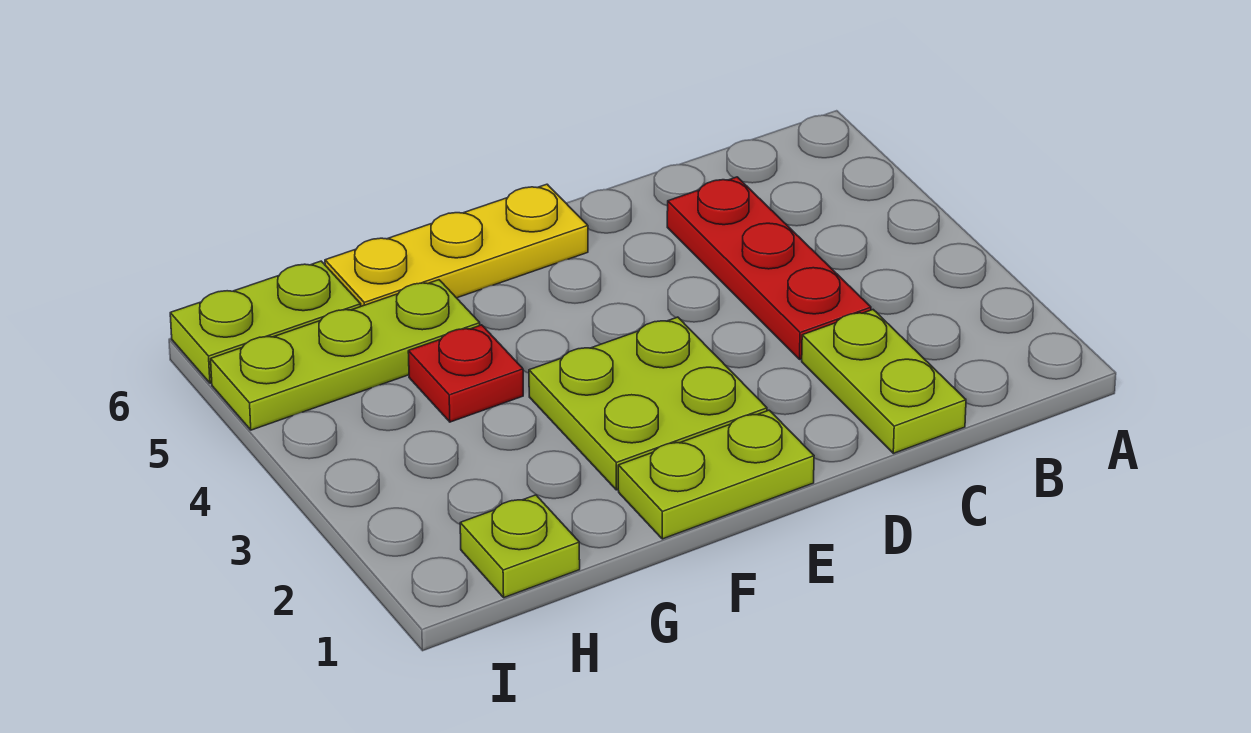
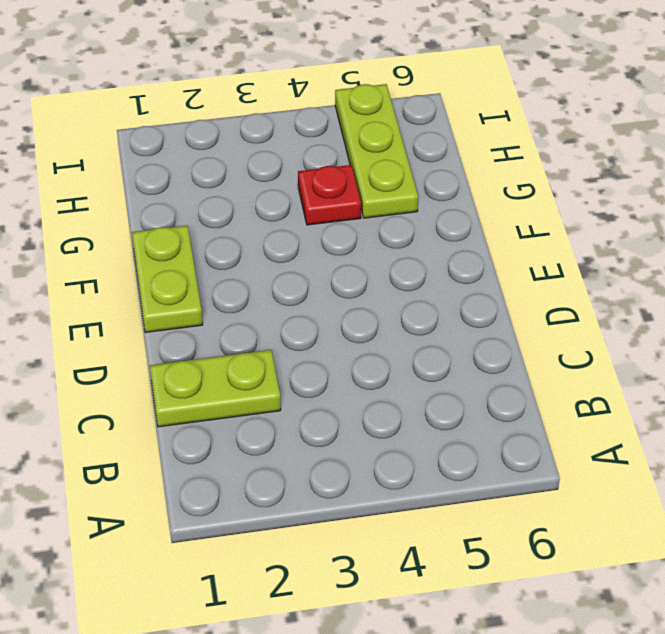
none -> red plate C3:C5 level 1
none -> lime plate E2:F3 level 1

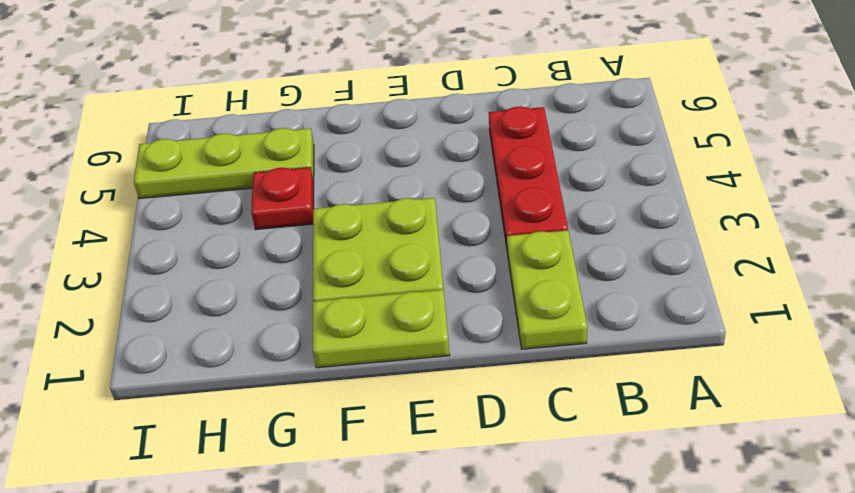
none -> yellow plate E6:G6 level 1
none -> lime plate H1 level 1

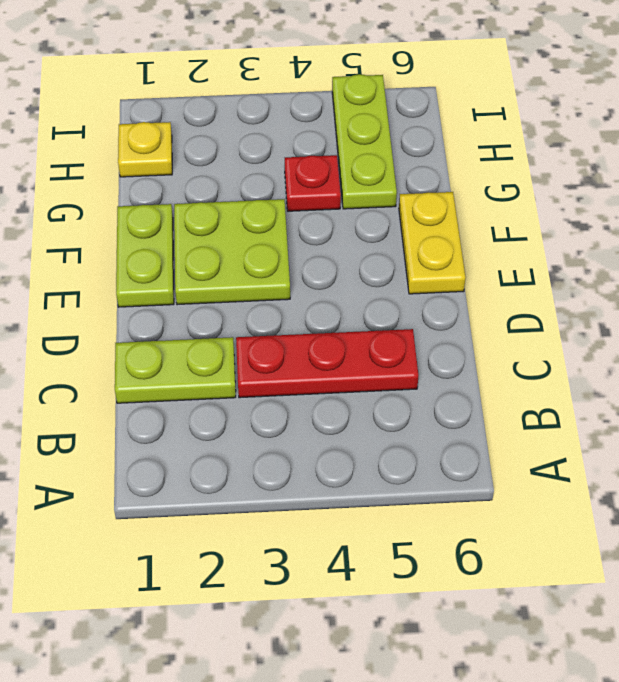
yellow plate E6:F6 level 1 -> yellow plate E6:G6 level 1
yellow plate H1 level 1 -> lime plate H1 level 1
none -> lime plate H6:I6 level 1

